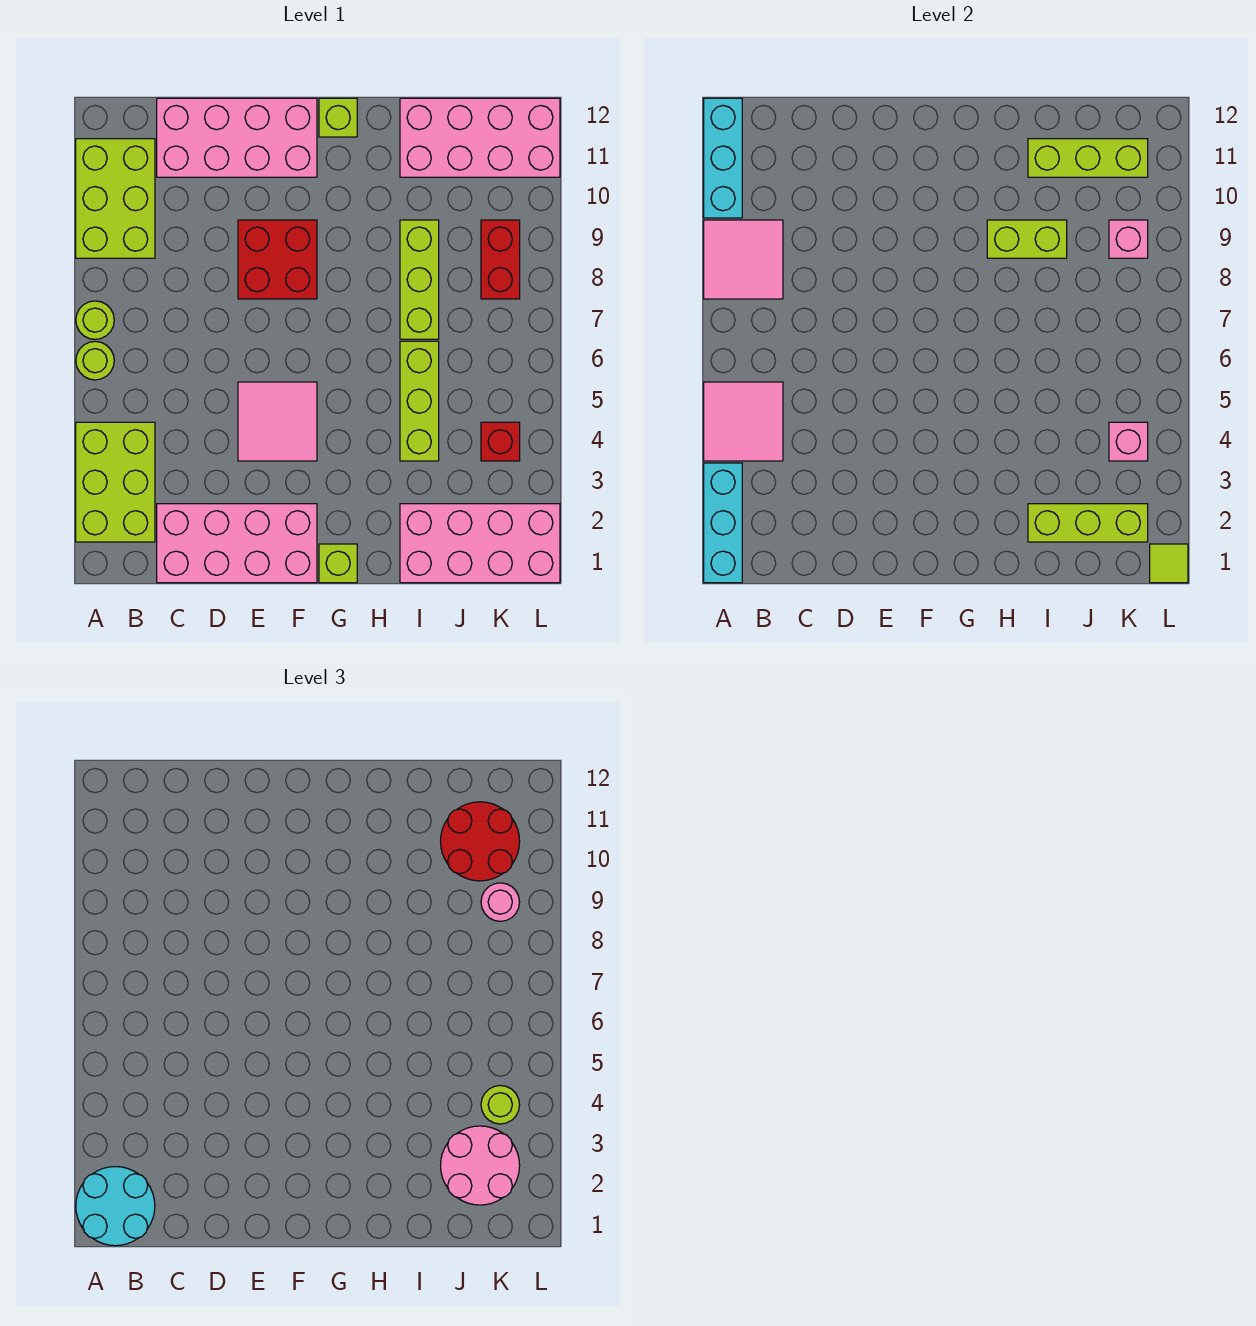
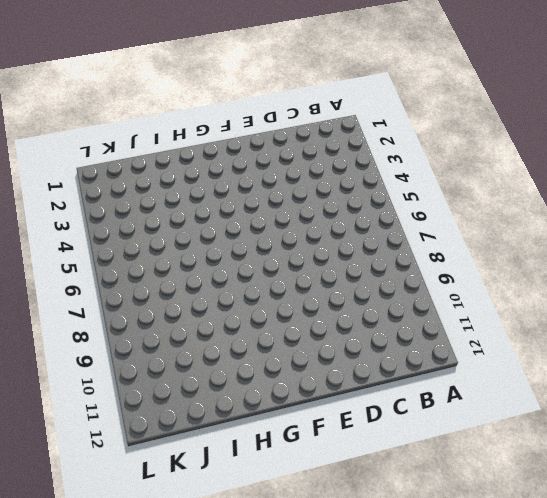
none -> lime brick A2:B4 level 1
none -> lime round brick A6 level 1
none -> lime round brick A7 level 1
none -> lime brick A9:B11 level 1

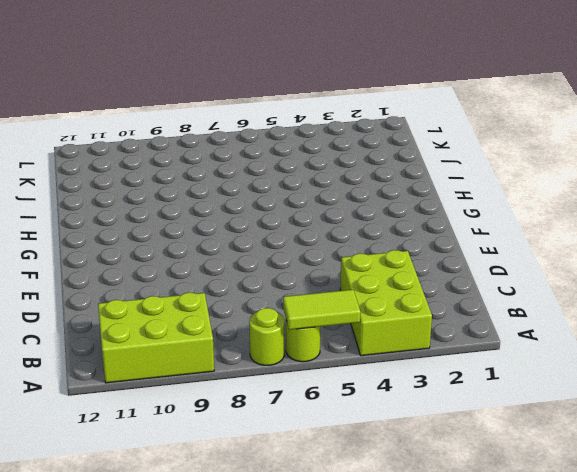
lime brick A3:C4 level 1 -> lime brick A2:B4 level 1
lime tile A5:A6 level 2 -> pink tile A4:B5 level 2
none -> pink brick C1:F2 level 1
none -> pink brick C11:F12 level 1
none -> pink tile E4:F5 level 1
none -> red brick E8:F9 level 1

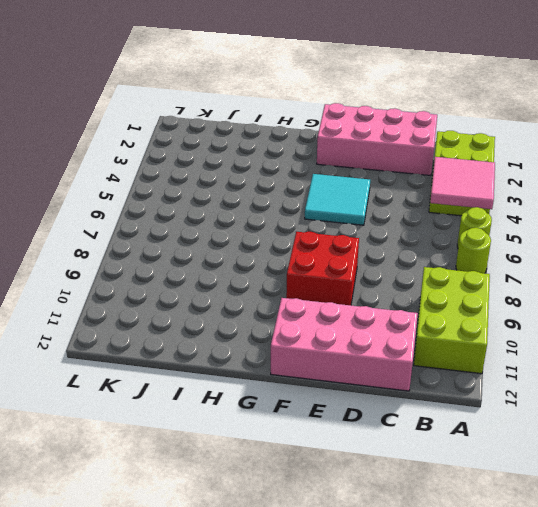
cyan tile E4:F5 level 1 -> pink tile E4:F5 level 1
none -> lime brick G1 level 1
none -> lime brick G12 level 1
none -> pink brick I1:L2 level 1
none -> lime brick I4:I6 level 1

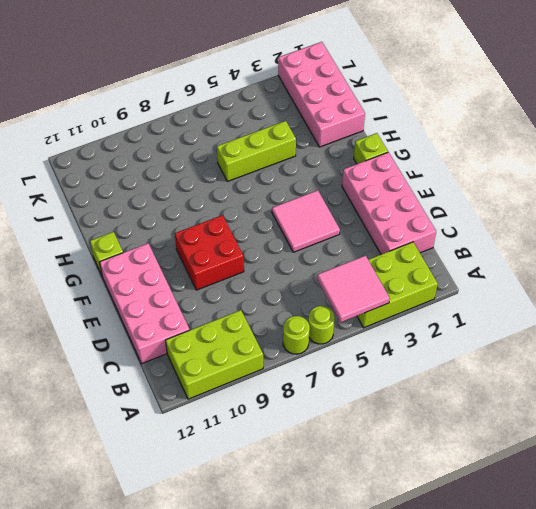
none -> lime brick I7:I9 level 1
none -> pink brick I11:L12 level 1
none -> red brick K4 level 1
none -> red brick K8:K9 level 1

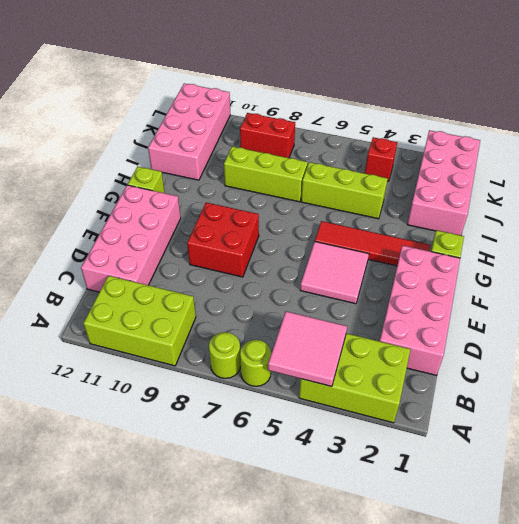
red tile G2:G5 level 1 -> none
none -> cyan brick A1:A3 level 2
none -> pink tile A8:B9 level 2
none -> cyan brick A10:A12 level 2
none -> lime brick H9:I9 level 2

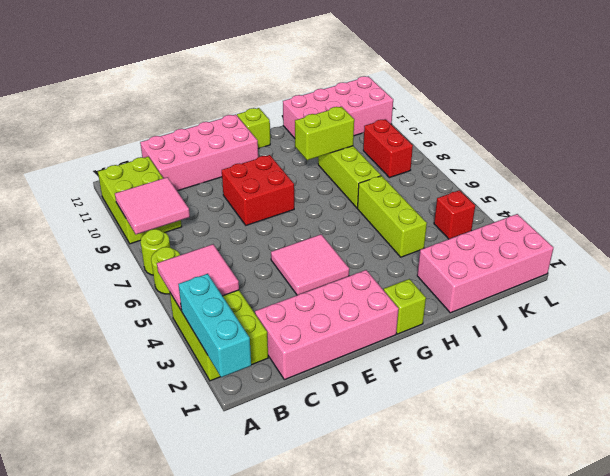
none -> cyan brick A10:A12 level 2
none -> lime brick I2:K2 level 2
none -> lime brick I11:K11 level 2
none -> pink brick K4 level 2

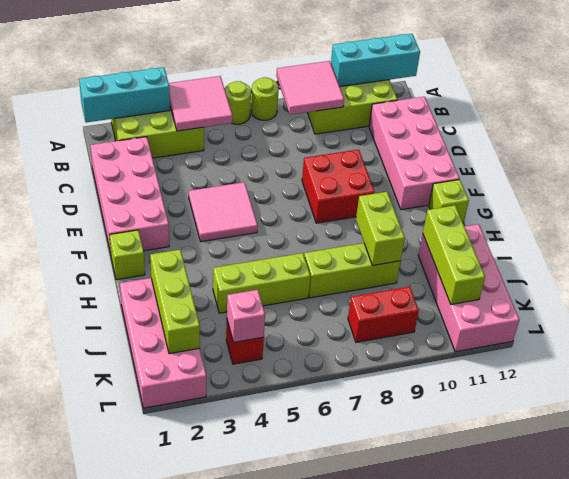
none -> pink brick K9 level 2
none -> lime tile L1 level 2
none -> cyan round brick A1:B2 level 3
none -> pink round brick J2:K3 level 3

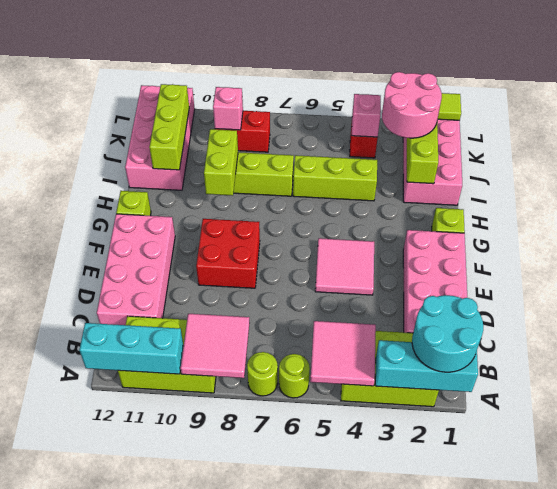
none -> red round brick J10:K11 level 3
none -> lime round brick K4 level 3
none -> pink round brick K9 level 3

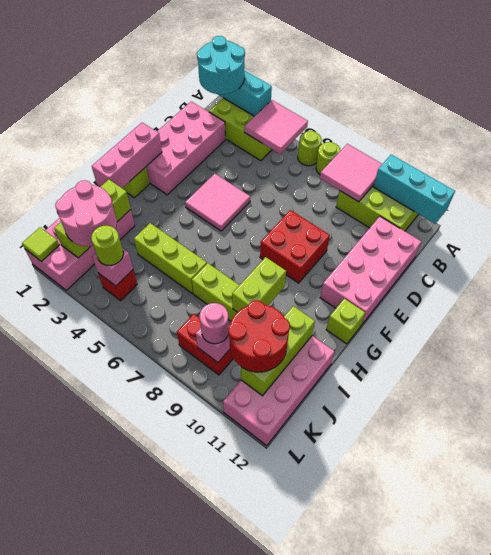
pink brick F1:H1 level 2 -> none

